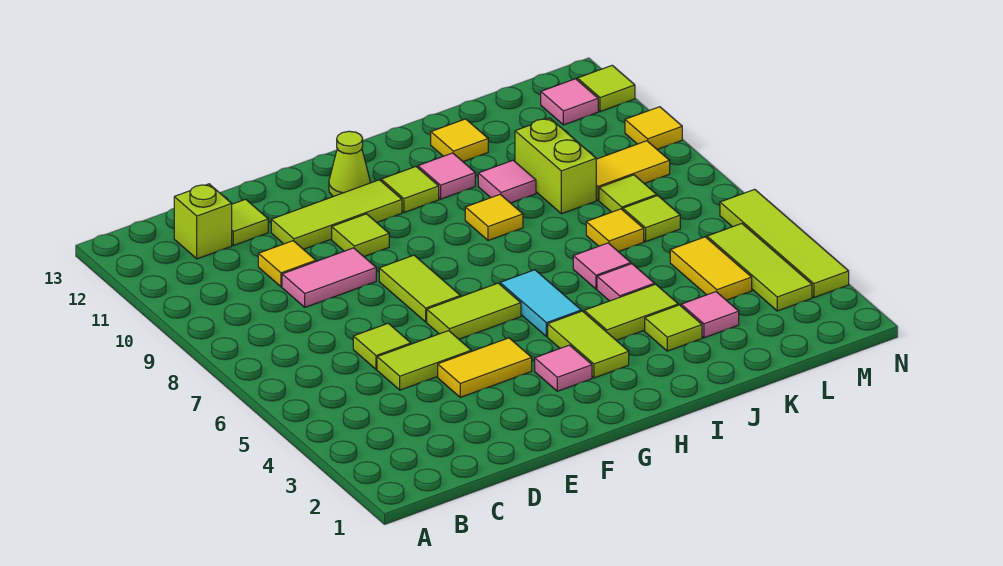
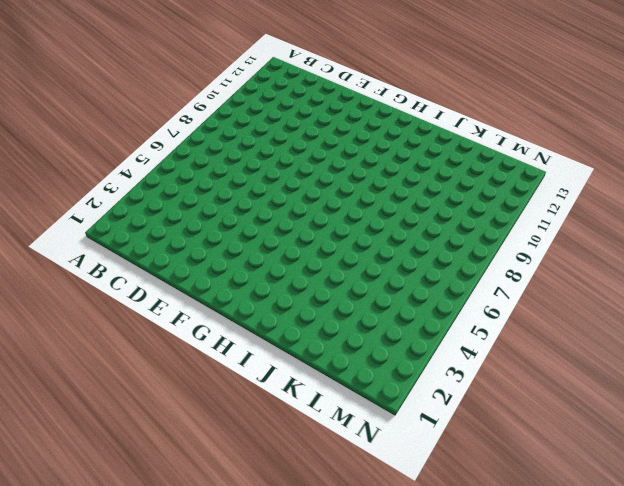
none -> lime brick C12 level 1
none -> lime tile D5:E5 level 1
none -> lime tile D6 level 1
none -> pink tile D9:E9 level 1

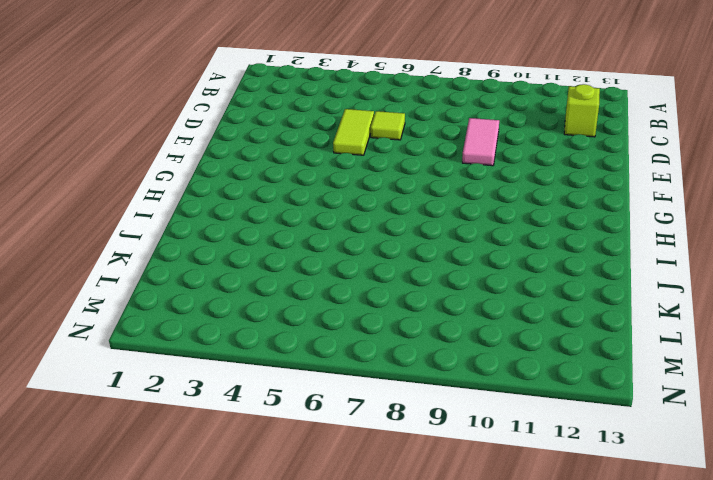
none -> yellow tile D10 level 1
none -> lime tile D12 level 1
none -> yellow tile E4:F4 level 1
none -> lime tile E11:G11 level 1

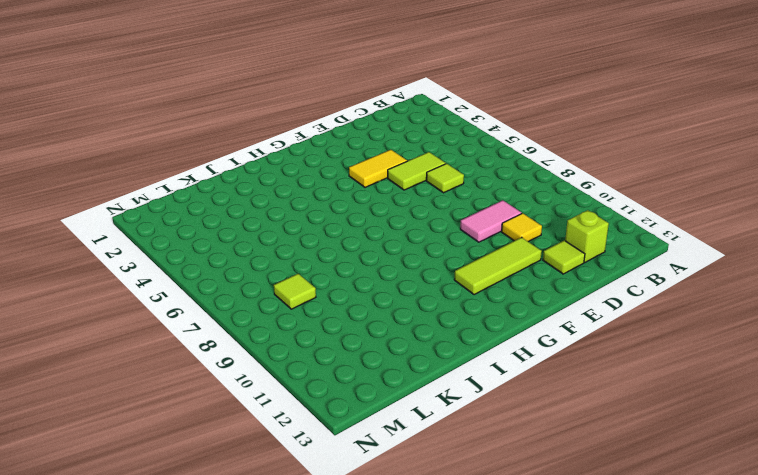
none -> lime tile F6:G6 level 1
none -> lime tile F7:F8 level 1
none -> lime tile F10 level 1
none -> pink tile G3 level 1

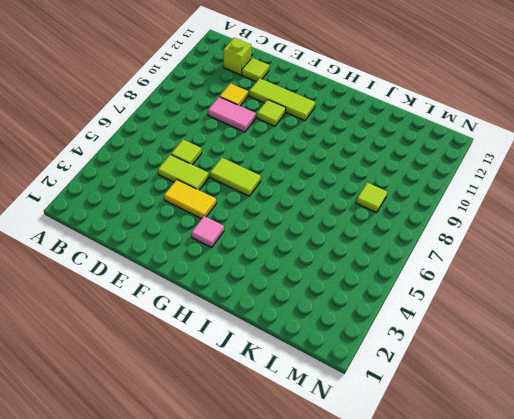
none -> lime tile F7:F8 level 1
none -> lime cone G12 level 1
none -> lime tile H3:H4 level 1
none -> cyan tile H5:H6 level 1

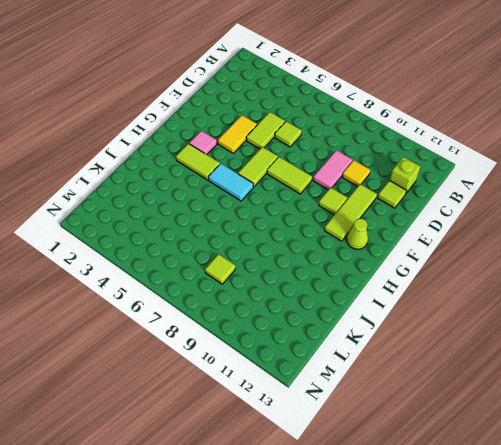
none -> lime tile H11 level 1
none -> lime tile I4:J4 level 1
none -> yellow tile I9 level 1
none -> pink tile I11 level 1

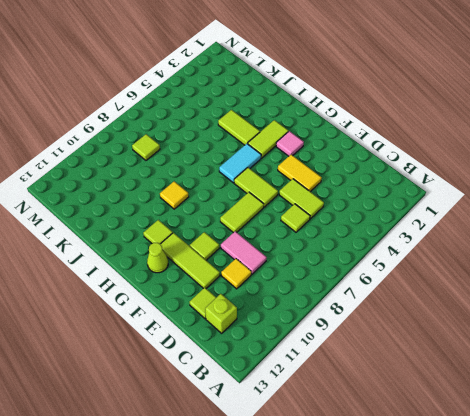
none -> pink tile I11 level 1
none -> lime tile J3 level 1
none -> pink tile J5 level 1
none -> pink tile J6 level 1

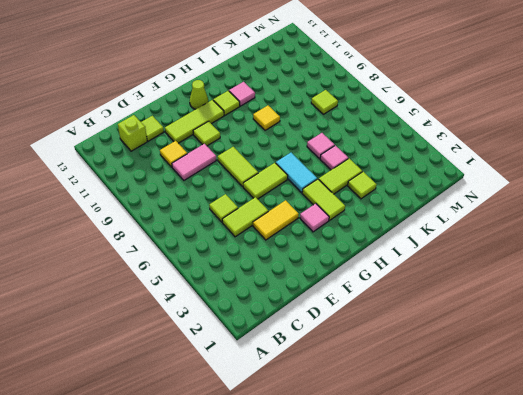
none -> pink tile J10 level 1
none -> yellow tile J12 level 1
none -> pink tile K3 level 1
none -> yellow tile K7 level 1

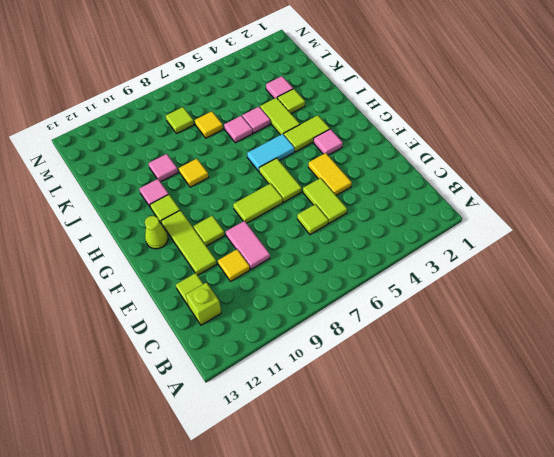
none -> yellow tile J12 level 1
none -> lime brick K9:K10 level 1
none -> yellow tile L4:L5 level 1
none -> lime tile L7 level 1

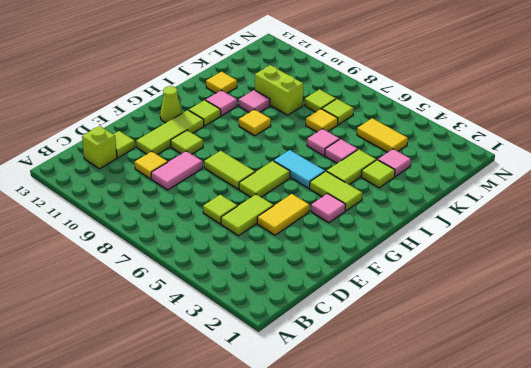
none -> yellow tile L9:M9 level 1
none -> lime tile M3:M5 level 1
none -> pink tile M12 level 1
none -> lime tile N3:N6 level 1

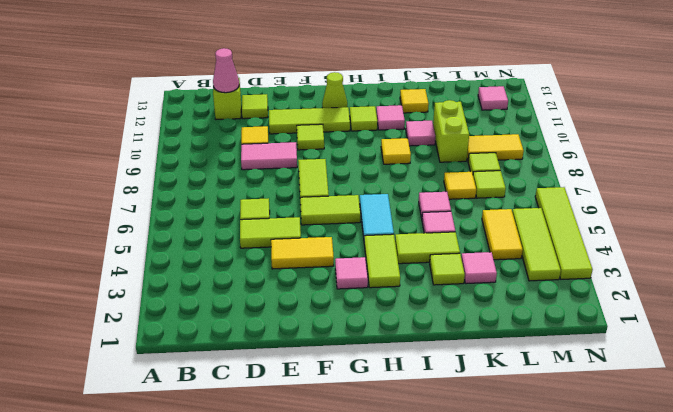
pink cone C12 level 2 -> none
none -> yellow tile N10 level 1
none -> lime tile N12 level 1

